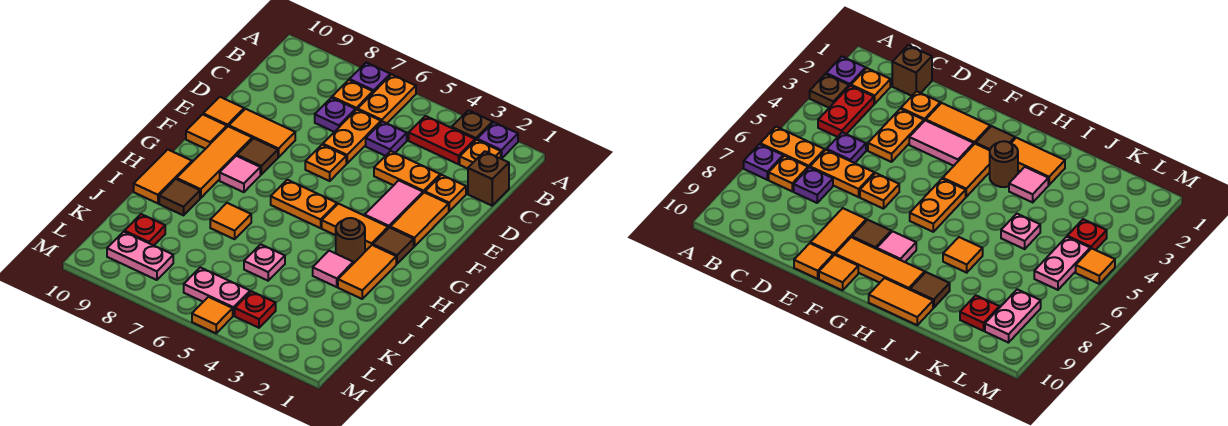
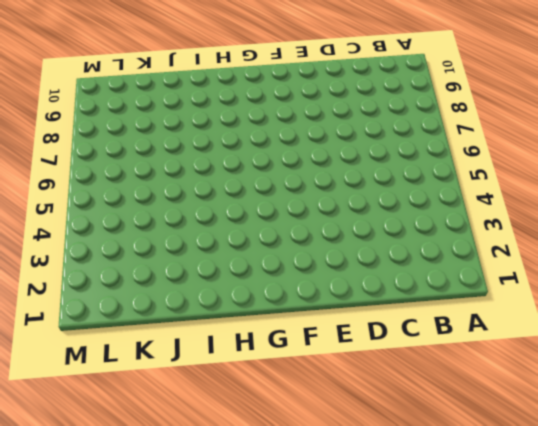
none -> purple plate A2 level 1
none -> brown plate A3 level 1
none -> orange plate A6:B6 level 1
none -> purple plate A7 level 1

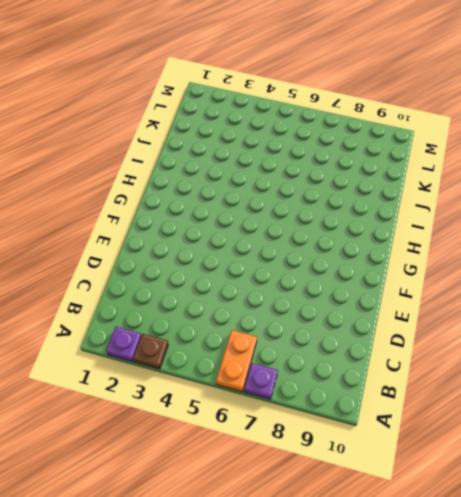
none -> orange plate B2 level 1
none -> red plate B3:B4 level 1
none -> orange plate B7 level 1
none -> brown brick C1 level 1

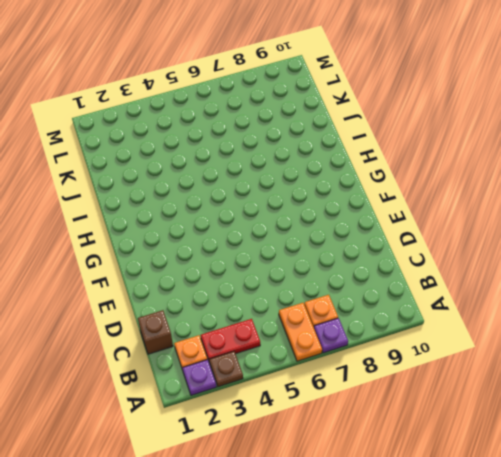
none -> purple plate C5 level 1
none -> orange plate C6:D6 level 1
none -> purple plate C7 level 1
none -> orange plate D2 level 1

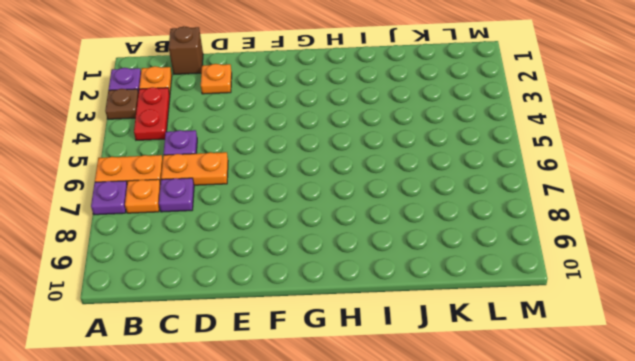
none -> orange plate D3:D4 level 1
none -> orange tile E2:F2 level 1
none -> pink tile E3:F3 level 1
none -> orange plate E6 level 1

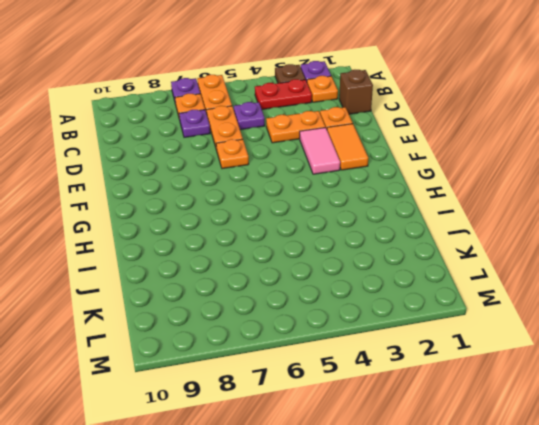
none -> orange tile E8:E9 level 1
none -> orange tile E10 level 1
none -> brown tile F8 level 1
none -> orange tile F9:H9 level 1

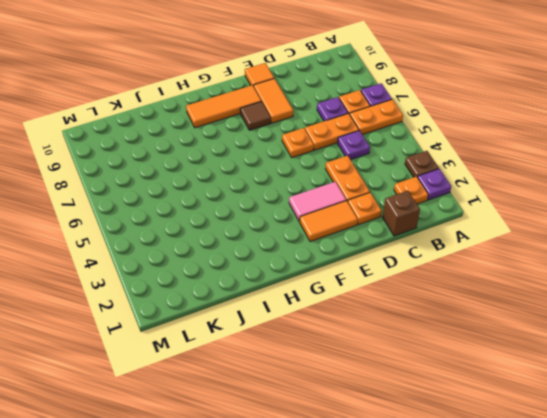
none -> red plate B3:B4 level 1
none -> orange tile F10 level 1
none -> brown tile G2 level 1
none -> orange tile G3:G4 level 1

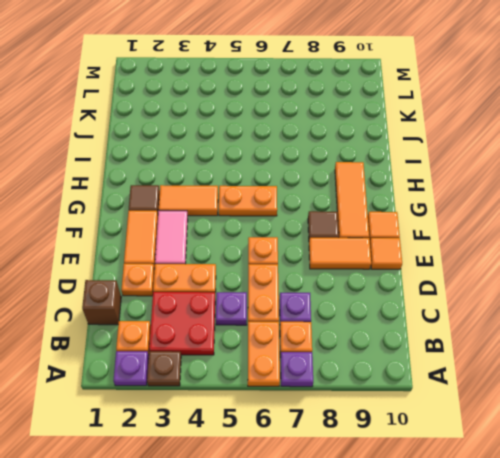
red plate B3:C4 level 1 -> red plate B3:B4 level 1
none -> pink tile G8 level 1
none -> orange tile H2:I2 level 1
none -> brown round brick H3 level 1
none -> orange tile H10:I10 level 1

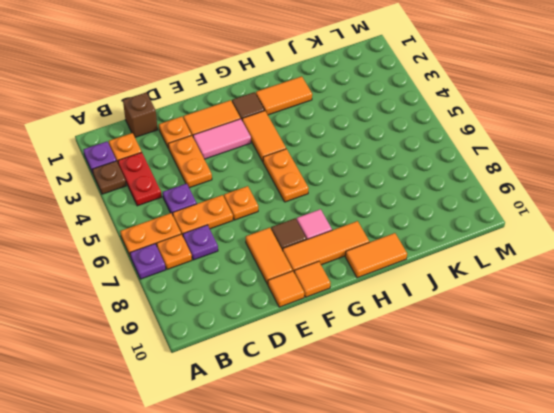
none -> brown round brick H3 level 1
none -> pink tile I3 level 1
none -> orange tile I7 level 1
none -> brown tile I9 level 1

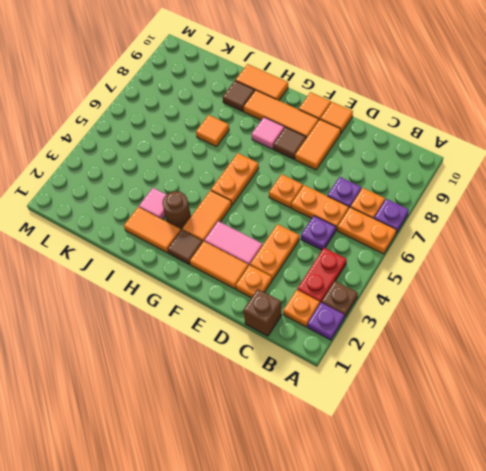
none -> pink plate J5 level 1
none -> red plate K9 level 1
none -> red plate L4 level 1
none -> pink plate L5:L6 level 1

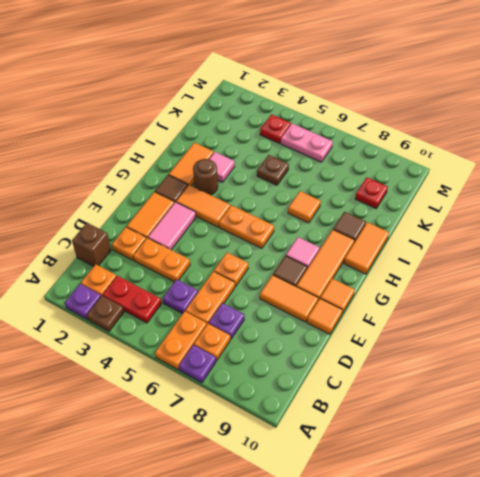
brown plate J5 level 1 -> pink plate J5 level 1
none -> pink plate L8:L9 level 1
none -> orange tile M5 level 1

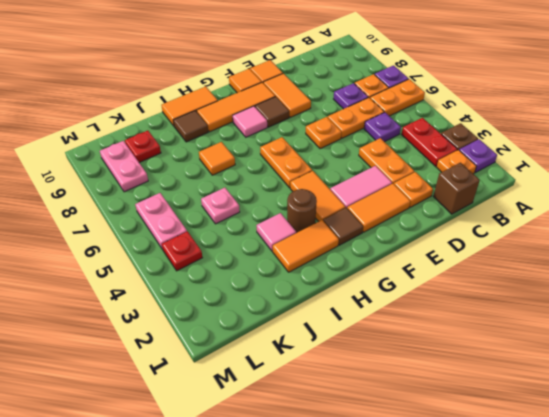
none -> orange tile M5 level 1

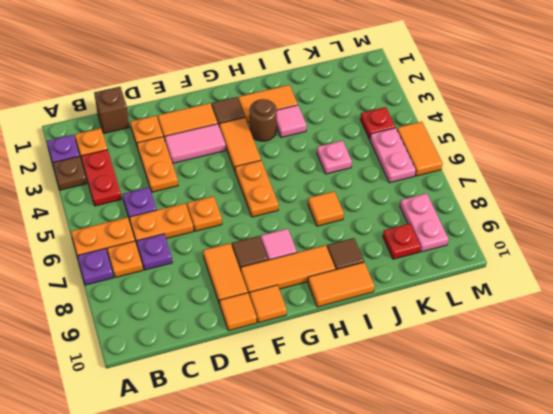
orange tile M5:M6 level 1 -> orange tile M5 level 1

